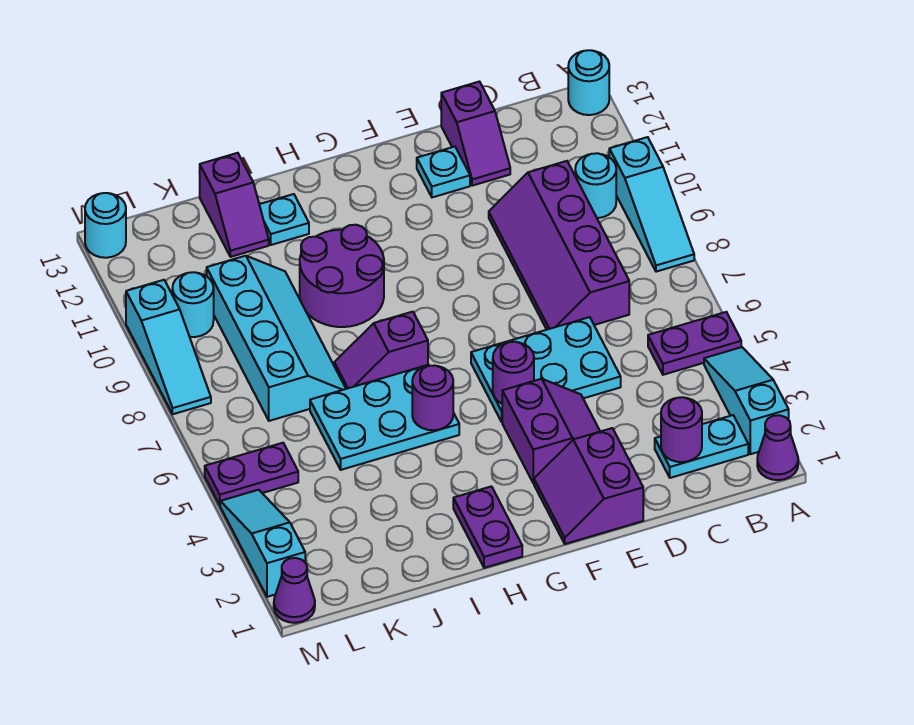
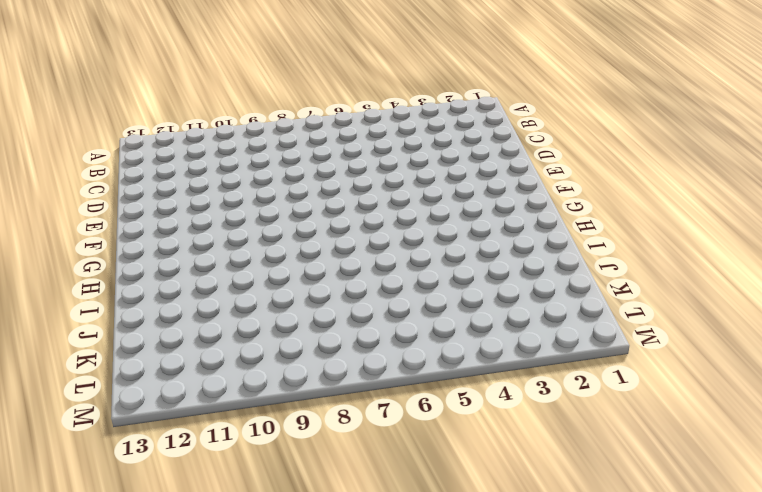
none -> purple cone A1 level 1
none -> cyan slope A2:A4 level 1 top 2
none -> purple plate A5:B5 level 1

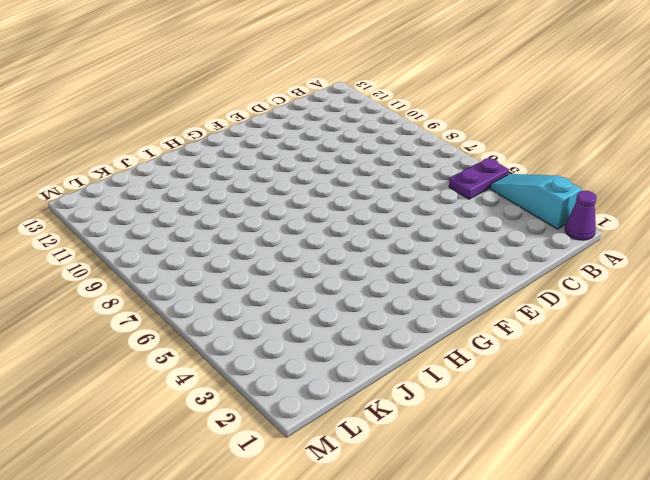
none -> cyan slope A8:A10 level 1 top 10
none -> cyan round brick A13 level 1
none -> cyan plate B2:C2 level 1

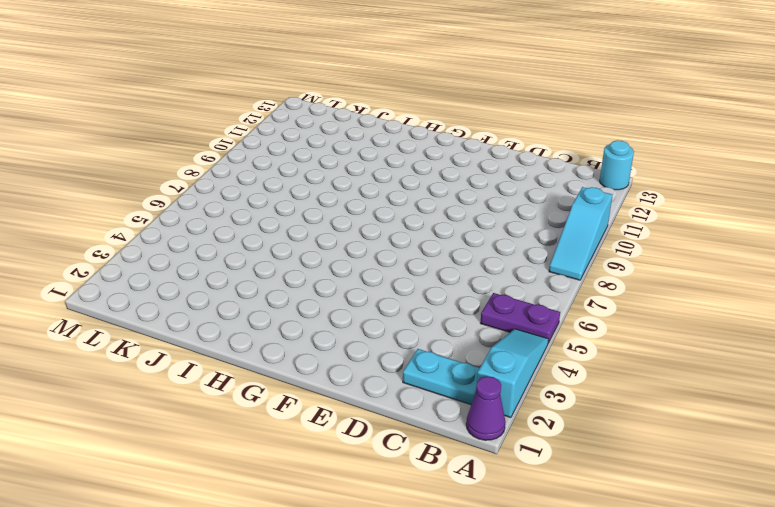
none -> cyan round brick B10 level 1
none -> purple slope C7:D10 level 1 top C
none -> cyan plate D5:F6 level 1

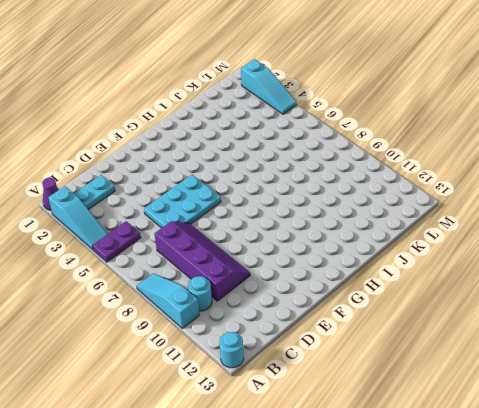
none -> purple slope D12:D13 level 1 top 13
none -> purple slope E1:F2 level 1 top E
none -> purple slope E3:F4 level 1 top F

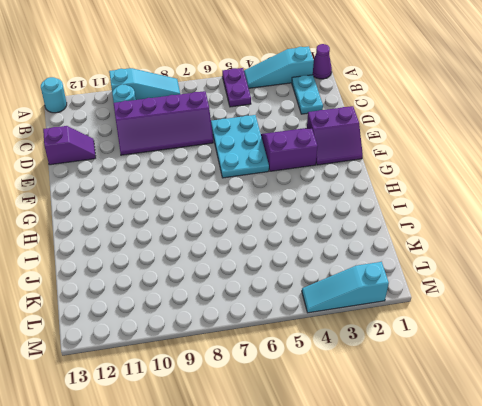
none -> cyan plate E12 level 1
none -> purple plate H1:H2 level 1
none -> cyan plate H5:J6 level 1

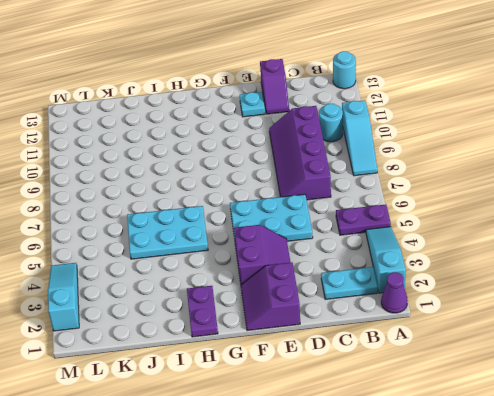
none -> purple slope H7:I7 level 1 top H
none -> purple round brick H9:I10 level 1
none -> cyan plate I12 level 1

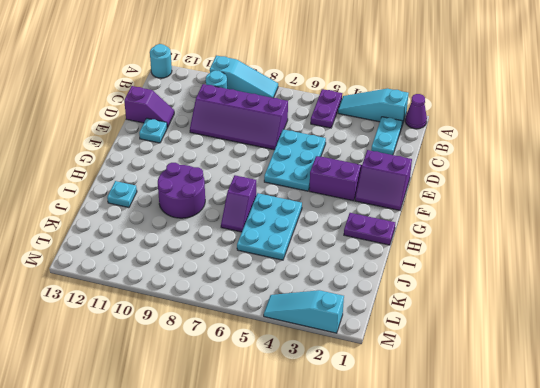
none -> cyan slope J7:K10 level 1 top K
none -> purple slope J12:J13 level 1 top 13
none -> purple plate L5:M5 level 1

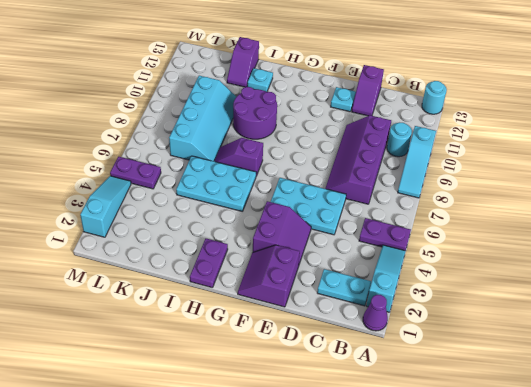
none -> cyan round brick L10 level 1
none -> purple cone M1 level 1
none -> cyan slope M8:M10 level 1 top 10

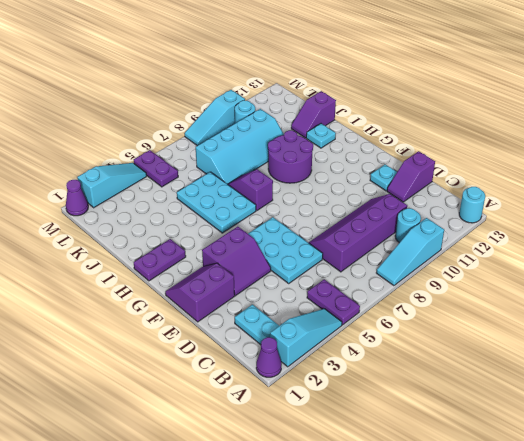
none -> cyan round brick M13 level 1
none -> purple round brick C2 level 2
none -> purple round brick F5 level 2

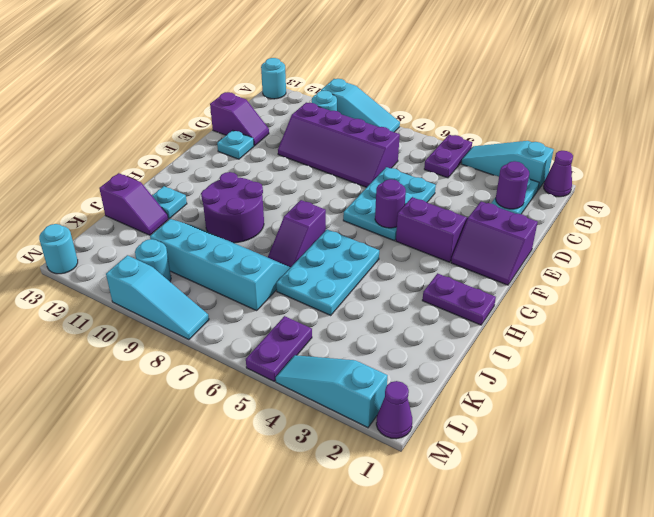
none -> purple round brick H5 level 2

